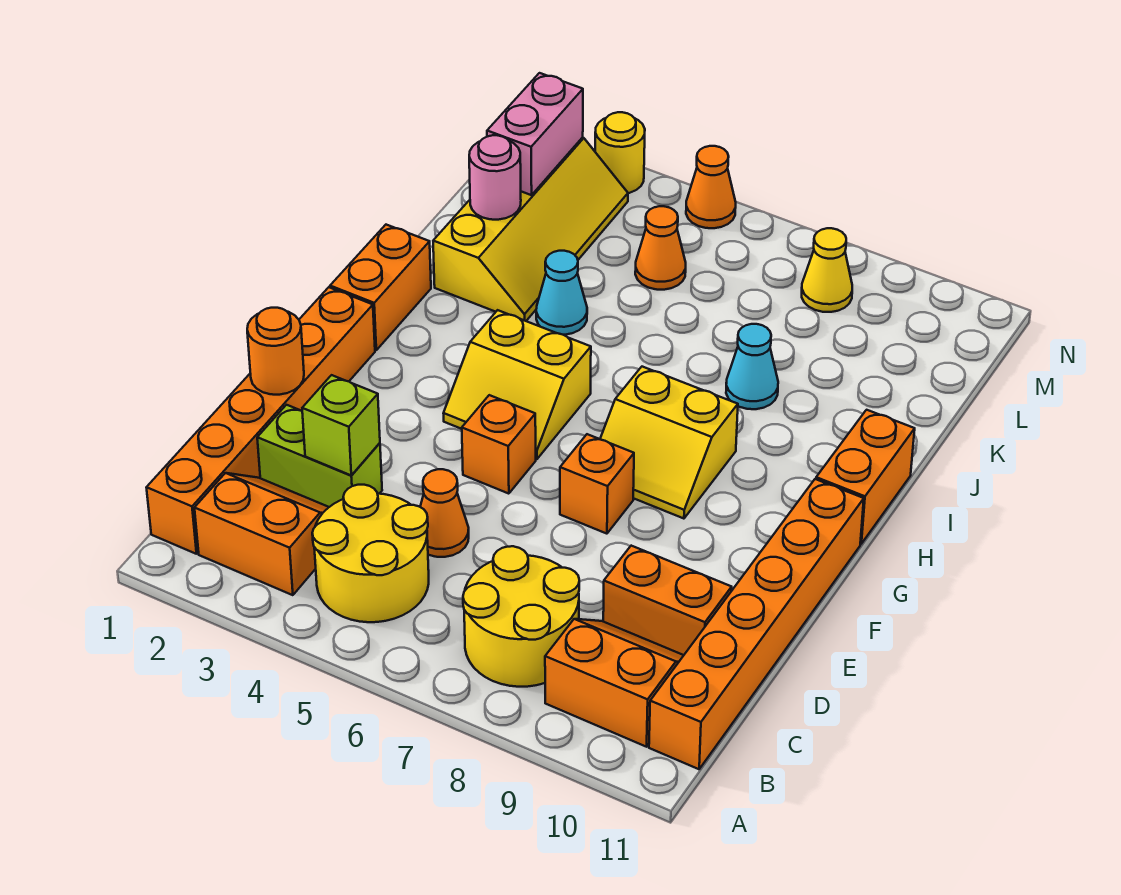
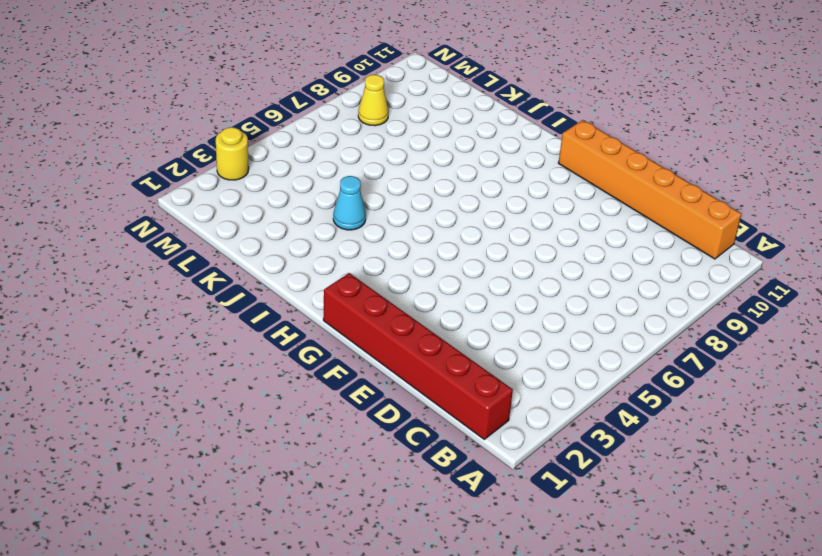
red brick B1:G1 level 1 -> orange brick B1:G1 level 1
none -> orange slope B2:C3 level 1 top B
none -> yellow round brick B4:C5 level 1
none -> yellow round brick B7:C8 level 1

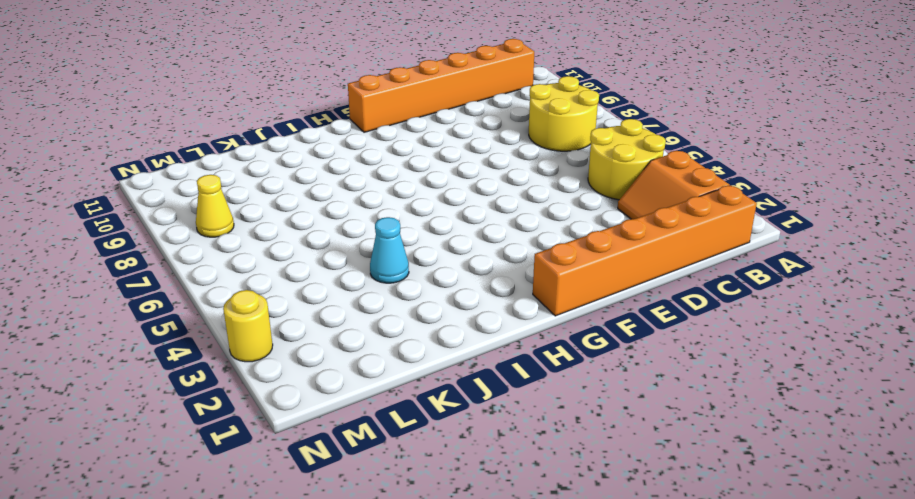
none -> orange slope B9:C10 level 1 top B
none -> lime brick D2:D3 level 1
none -> orange cone D5 level 1

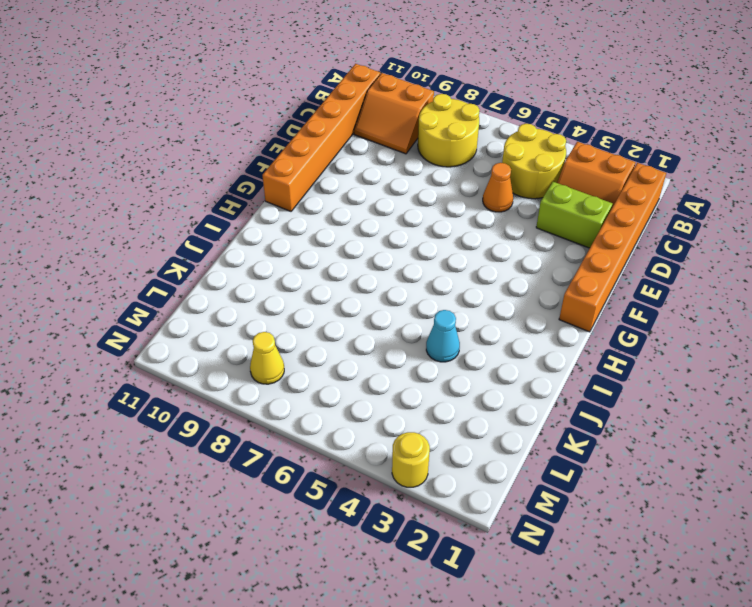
none -> orange brick D9:D10 level 1
none -> orange brick F5 level 1
none -> orange brick F7 level 1

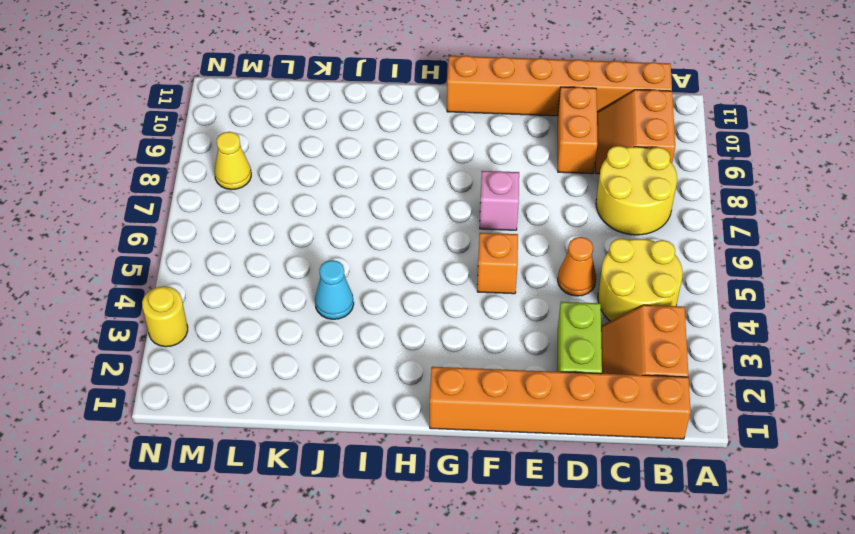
pink brick F7 level 1 -> orange brick F7 level 1
none -> yellow slope G4:H5 level 1 top H
none -> yellow slope G7:H8 level 1 top H
none -> orange brick H1:I1 level 1

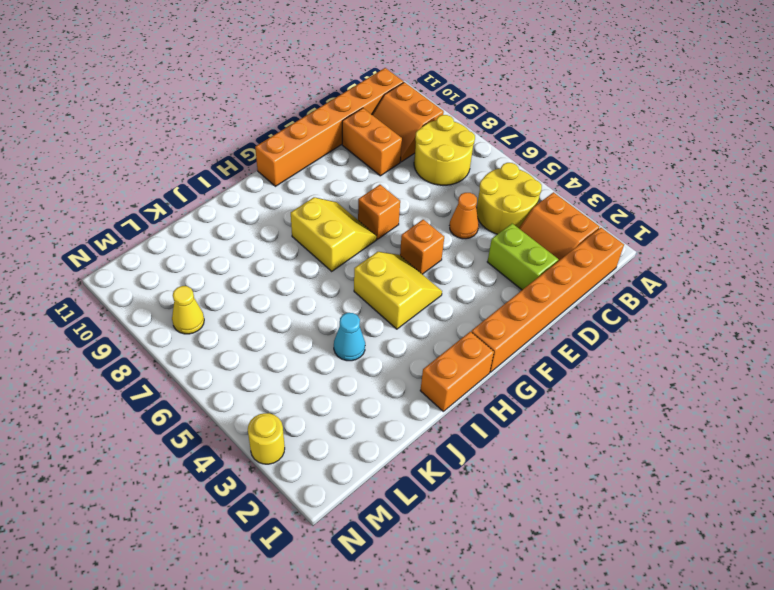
none -> orange brick H11:I11 level 1
none -> yellow slope J2:M3 level 1 top 2
none -> cyan cone J8 level 1

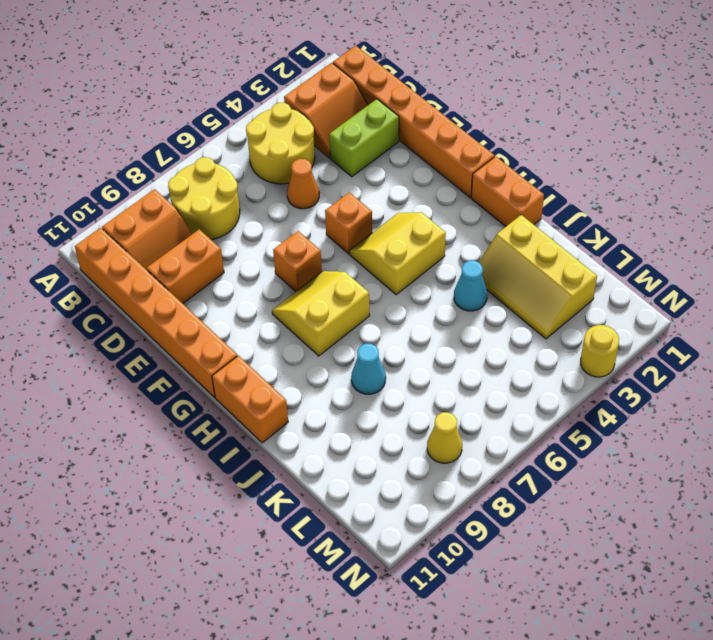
yellow slope J2:L3 level 1 top 2 -> yellow slope J2:M3 level 1 top 2
none -> orange cone L5 level 1
none -> orange cone N5 level 1
none -> lime brick D3 level 2

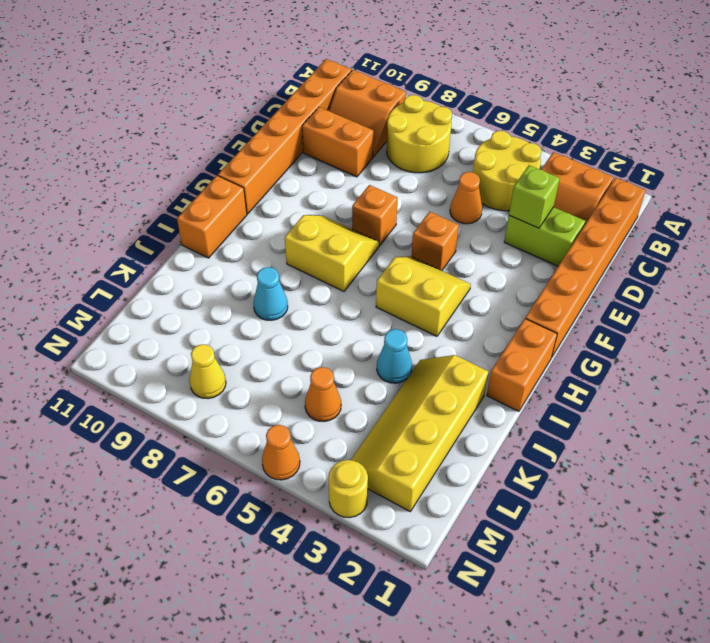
none -> orange round brick E1 level 2
none -> pink round brick K2 level 2
none -> pink brick L2:M2 level 2

